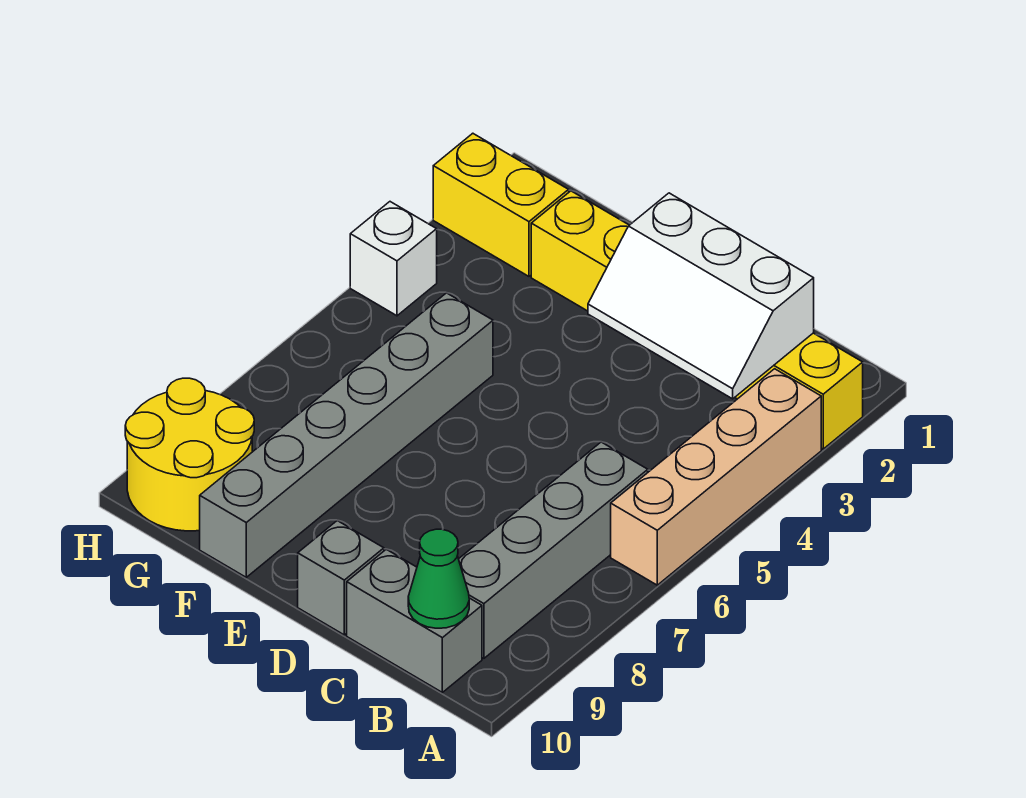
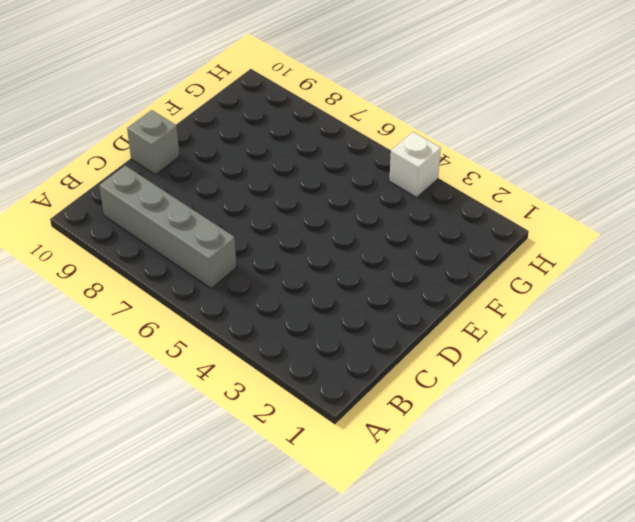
none -> yellow brick A2:F2 level 1
none -> tan brick A3:A6 level 1

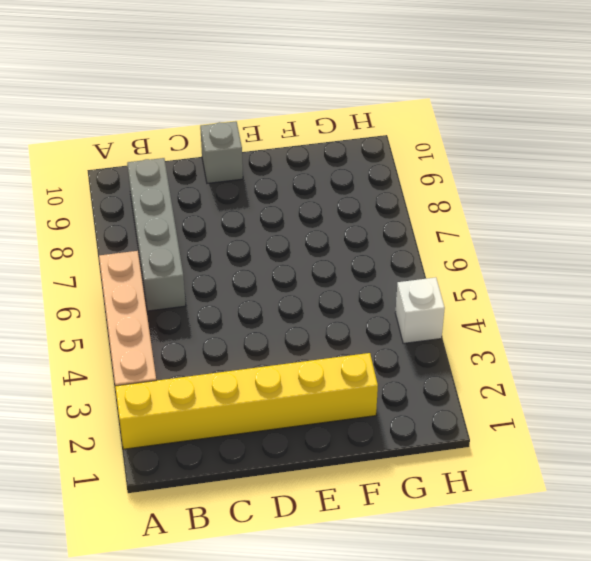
none -> grey brick B10:C10 level 1
none -> grey brick F5:F10 level 1

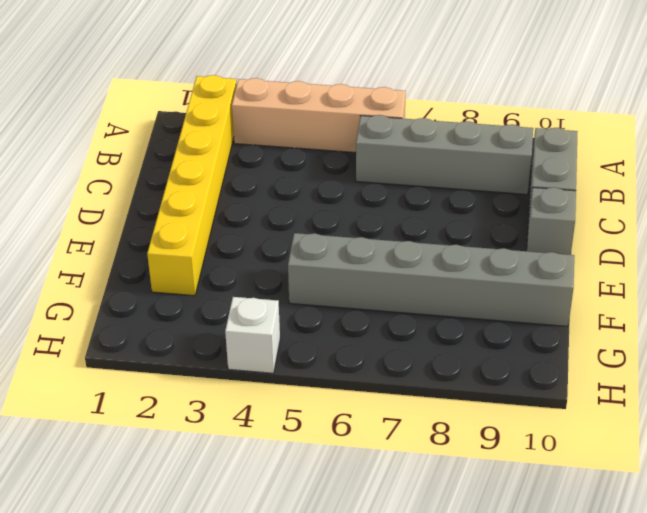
none -> yellow brick G2:H2 level 1
none -> yellow round brick G9:H10 level 1

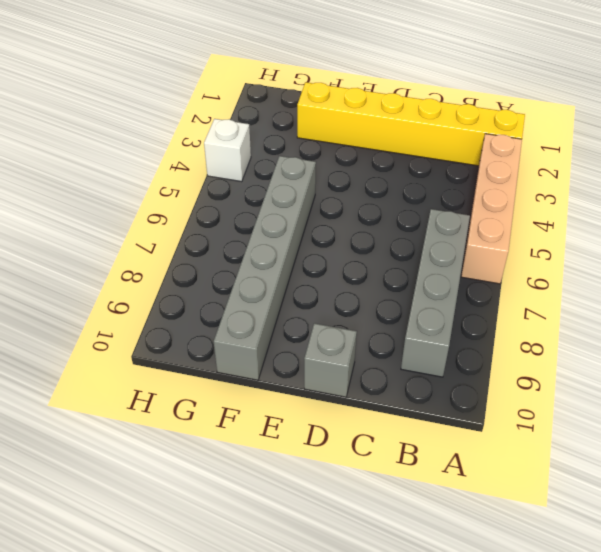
none -> grey brick B10:C10 level 1
none -> yellow brick G2:H2 level 1

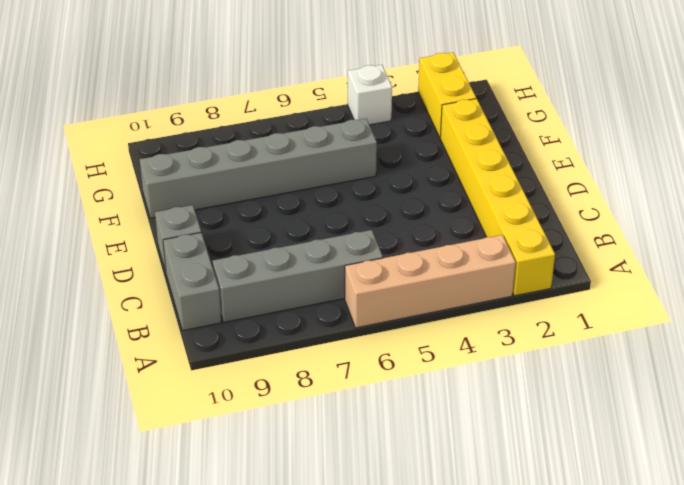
none -> yellow round brick G9:H10 level 1
none -> white slope B2:D3 level 2 top 2

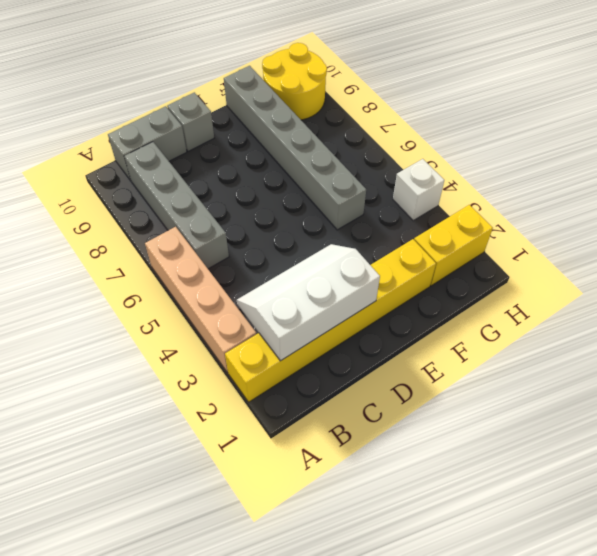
none -> green cone B10 level 2

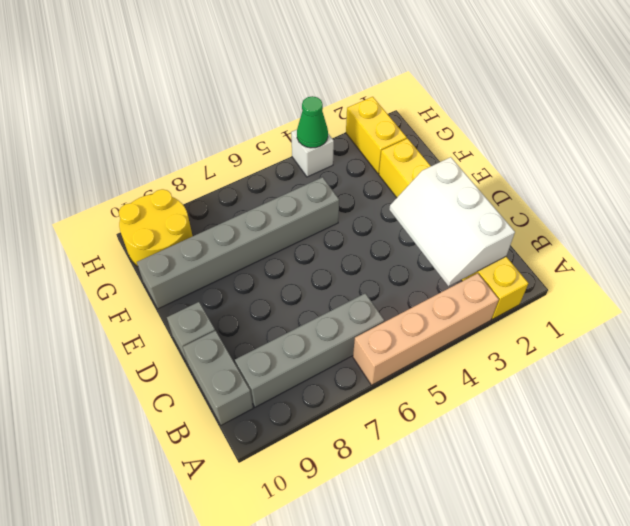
green cone H4 level 2 -> green cone B10 level 2

